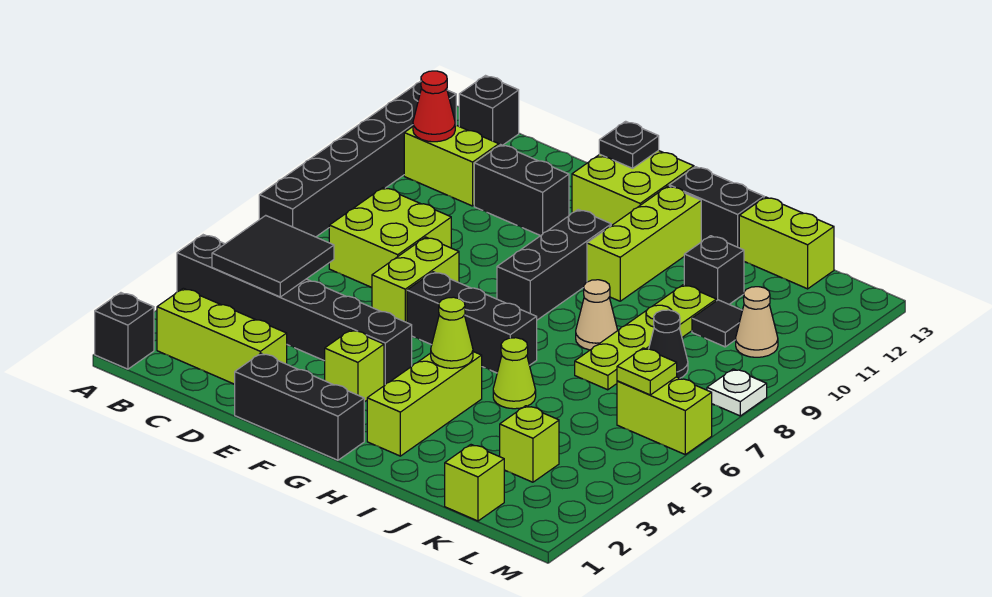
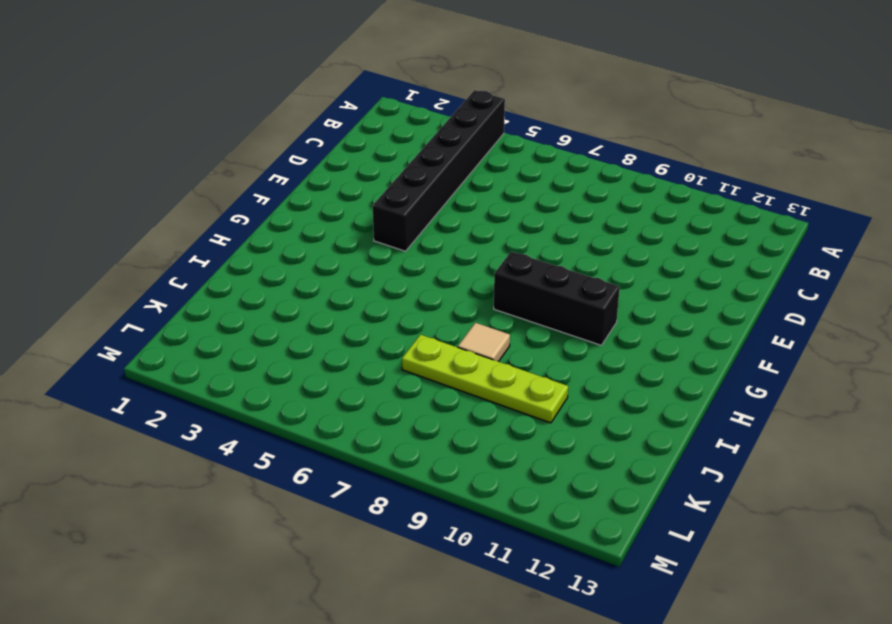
tan tile I8 level 1 -> tan cone I8 level 1
none -> black brick A1 level 1
none -> black brick A7:A12 level 1
none -> lime brick B2:D2 level 1
none -> lime brick B11:C11 level 1

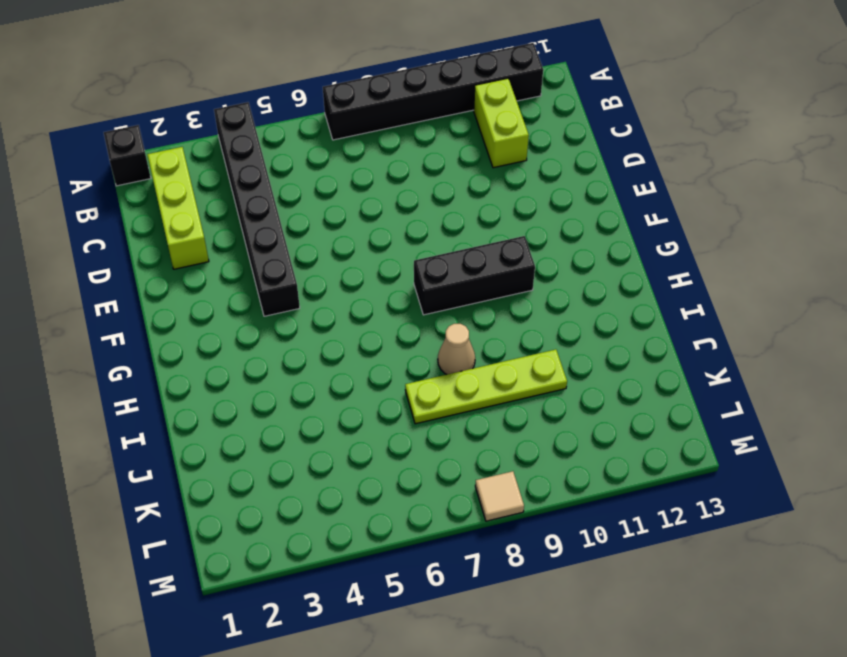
tan tile M8 level 1 -> white plate M8 level 1
none -> black brick B13 level 1
none -> lime brick C7:D8 level 1
none -> black brick D11:E11 level 1
none -> black brick E1:G1 level 1

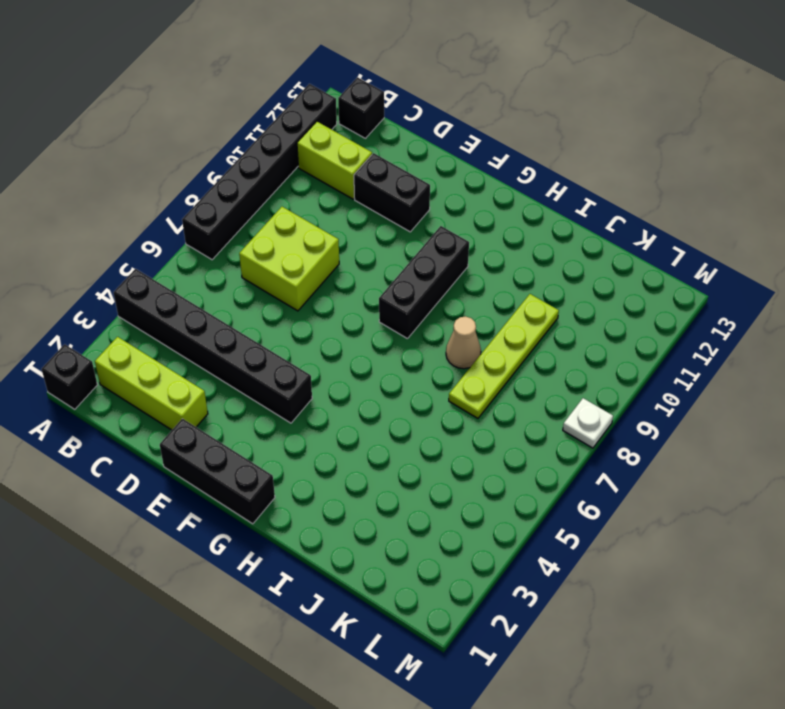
none -> lime brick E6:E7 level 1
none -> lime brick F3 level 1
none -> black brick F6:H6 level 1
none -> lime brick F12:G13 level 1

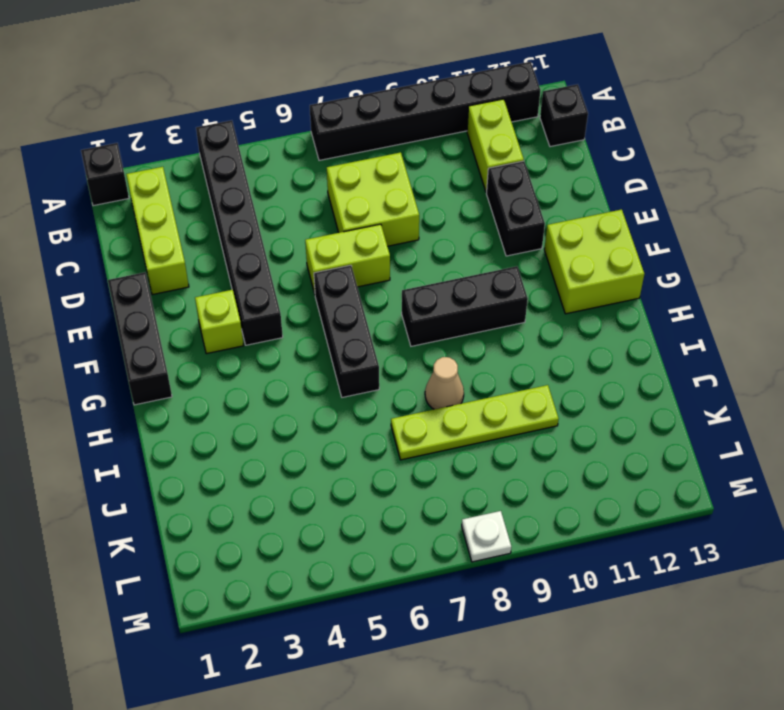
none -> lime brick H2:H4 level 1
none -> lime brick H10:H12 level 1
none -> black brick H13:I13 level 1
none -> lime cone I5 level 1

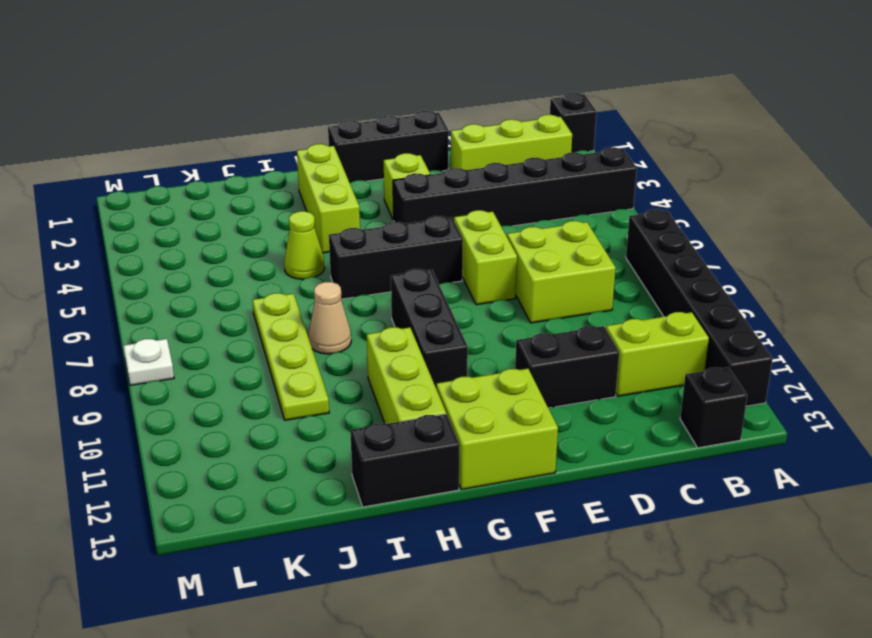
none -> black brick J11 level 1
none -> lime brick J13:K13 level 1
none -> lime brick K1 level 1
none -> lime brick K3 level 1

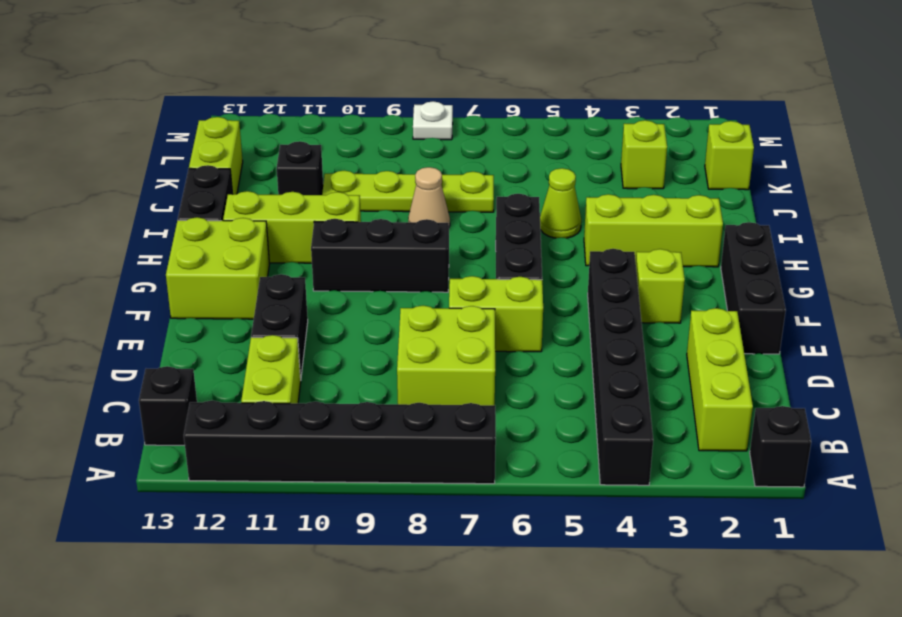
none -> black cone K8 level 1
none -> black tile K10 level 1
none -> lime brick L6:M6 level 1
none -> tan cone L10 level 1

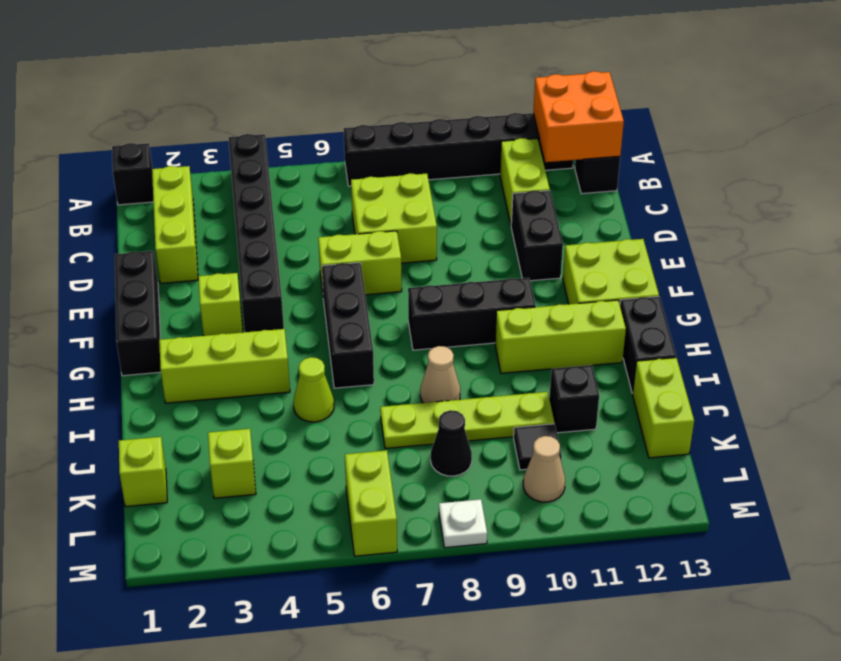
orange brick A12:B13 level 2 -> none
none -> black tile B4:C5 level 2
none -> red cone B11 level 2
none -> black plate F13 level 2
none -> lime cone H4 level 2

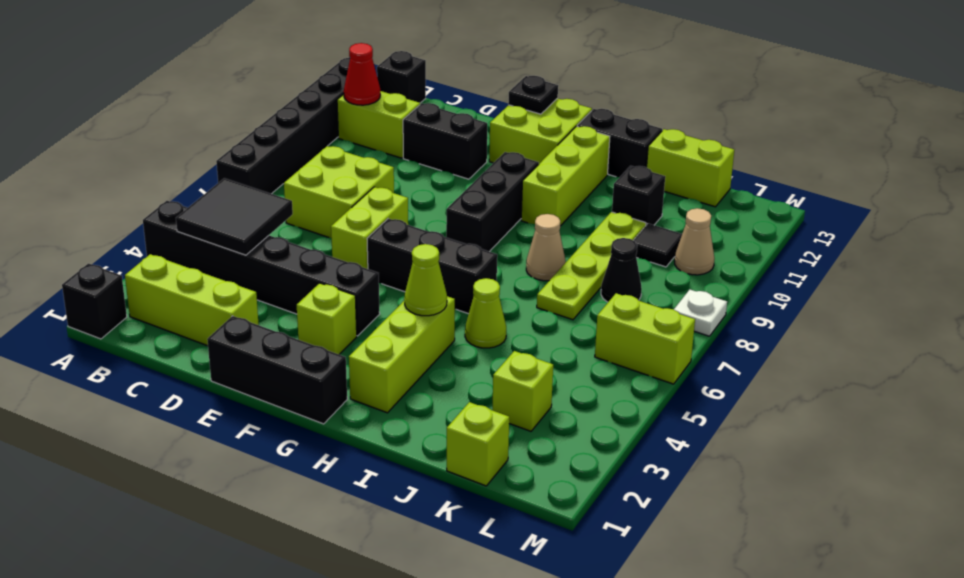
none -> lime plate L6 level 2

